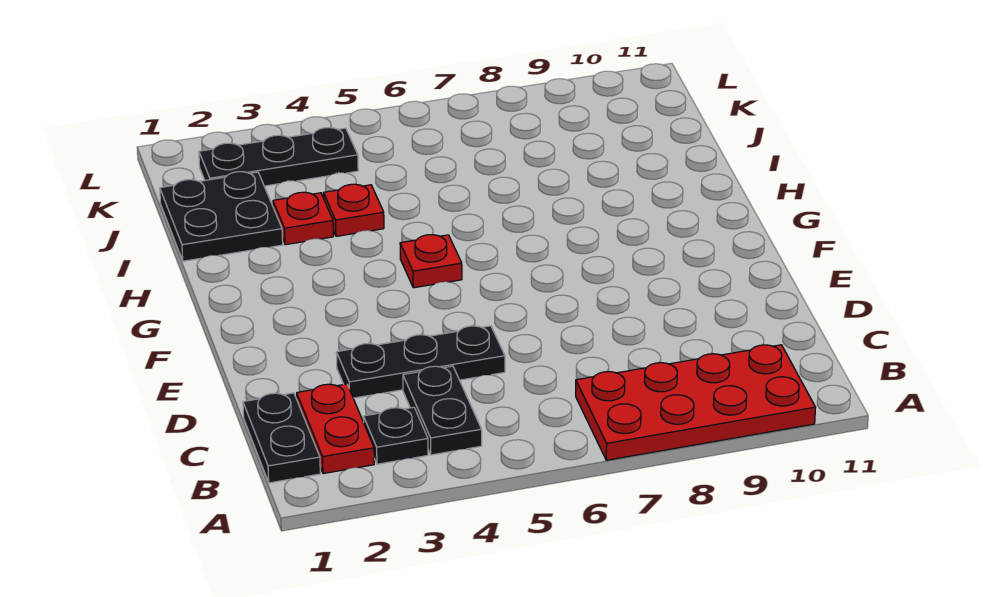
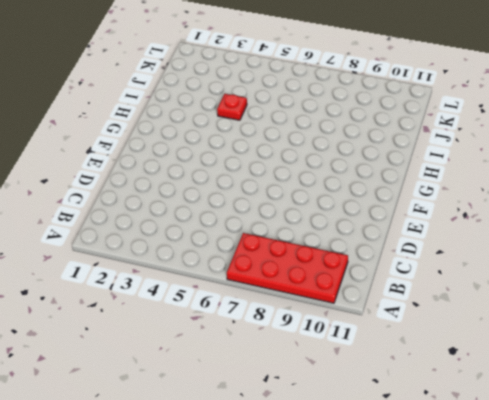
none -> black plate B1:C1 level 1
none -> red plate B2:C2 level 1

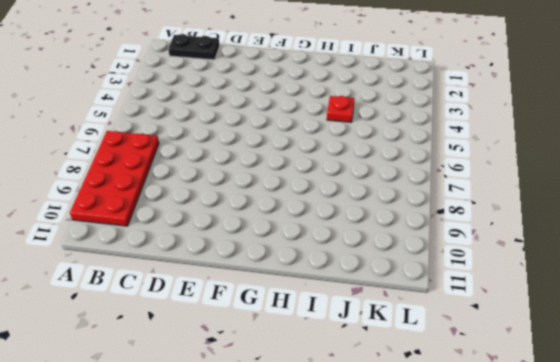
none -> red plate B2:C2 level 1
none -> black plate B3 level 1

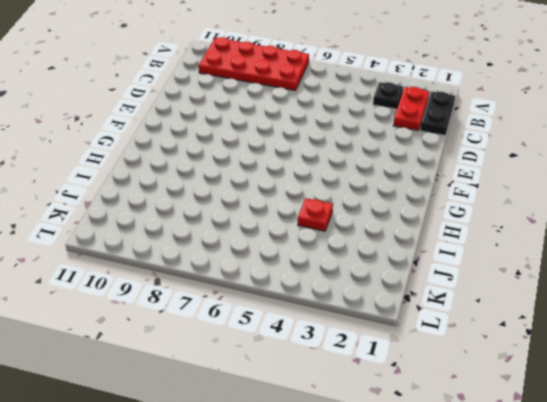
none -> black plate B4:C4 level 1
none -> black plate D3:D5 level 1

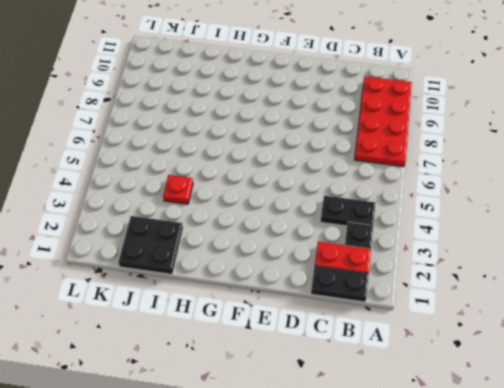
none -> black plate D3:D5 level 1
none -> red plate G5 level 1

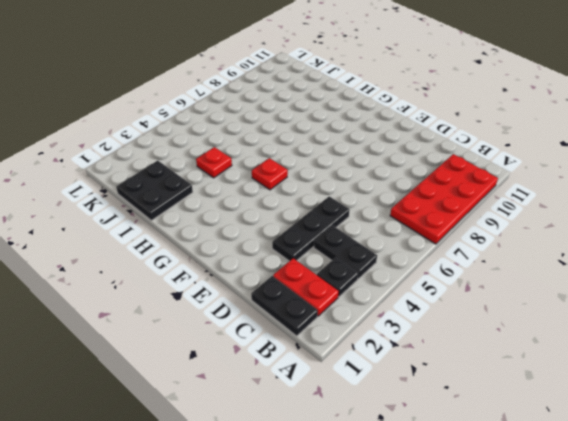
none -> red plate I3 level 1
none -> black plate K2:K4 level 1

